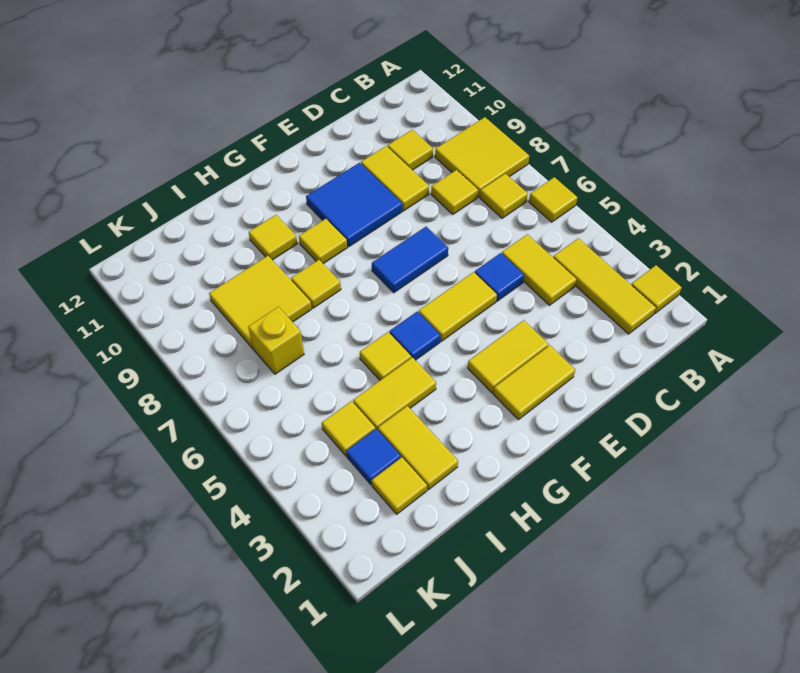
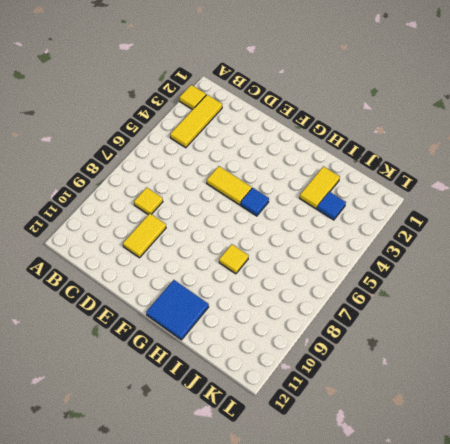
blue tile G11:H12 level 1 -> blue tile E9:F10 level 1
none -> yellow tile A6 level 1
none -> yellow tile A8:B9 level 1
none -> yellow tile B7 level 1

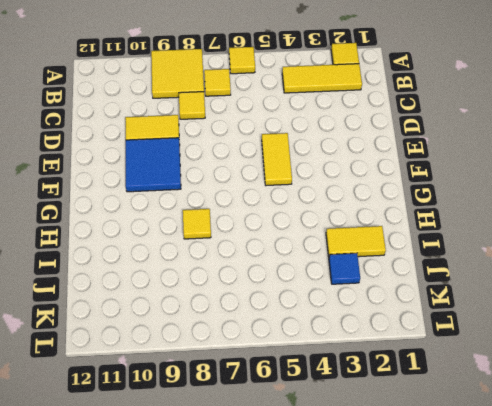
none -> yellow tile C4:C5 level 1
none -> yellow tile C10 level 1
none -> blue tile D5 level 1

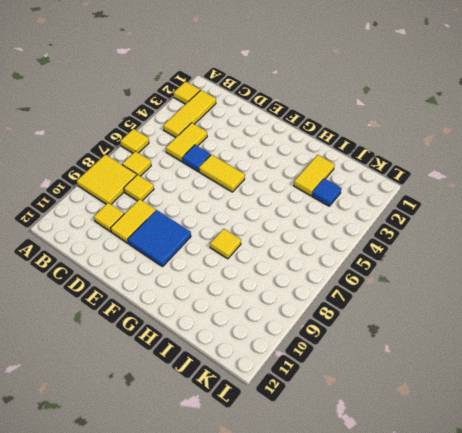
none -> yellow tile E2:F2 level 1
none -> yellow tile E3:F3 level 1
none -> blue tile E7:F7 level 1

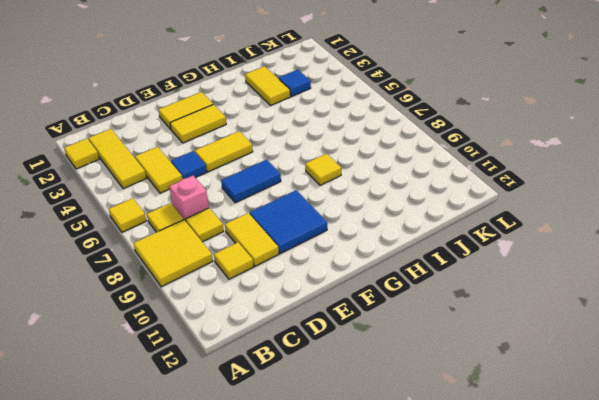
pink brick C7 level 1 -> none
none -> blue tile G5 level 1
none -> yellow tile G9 level 1
none -> yellow tile H4:I4 level 1

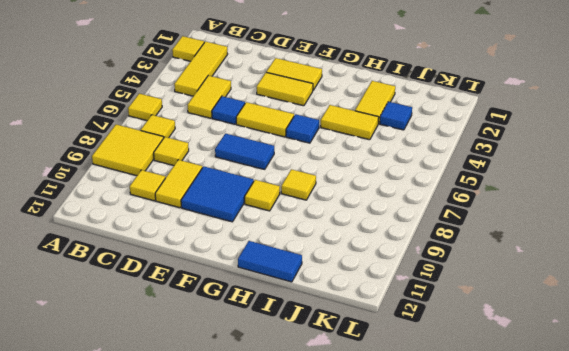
blue tile H12:I12 level 1 -> none
none -> yellow tile H5 level 1
none -> yellow tile H10 level 1
none -> yellow tile I8:J9 level 1

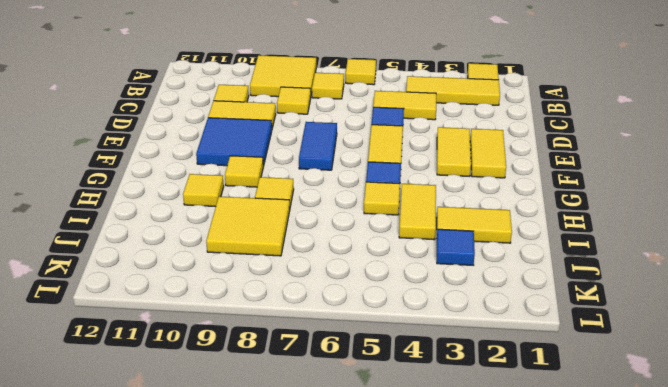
none -> yellow tile J2 level 1
none -> yellow tile J4 level 1
none -> yellow brick J7 level 1

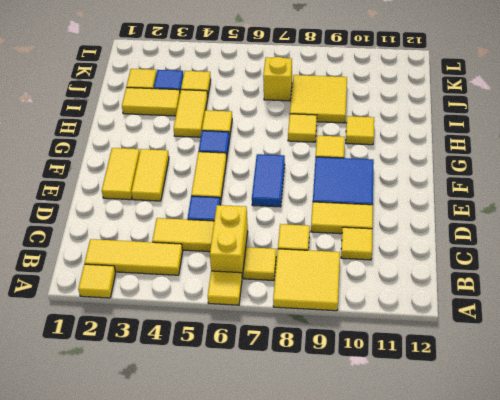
yellow brick B6:C6 level 1 -> none

